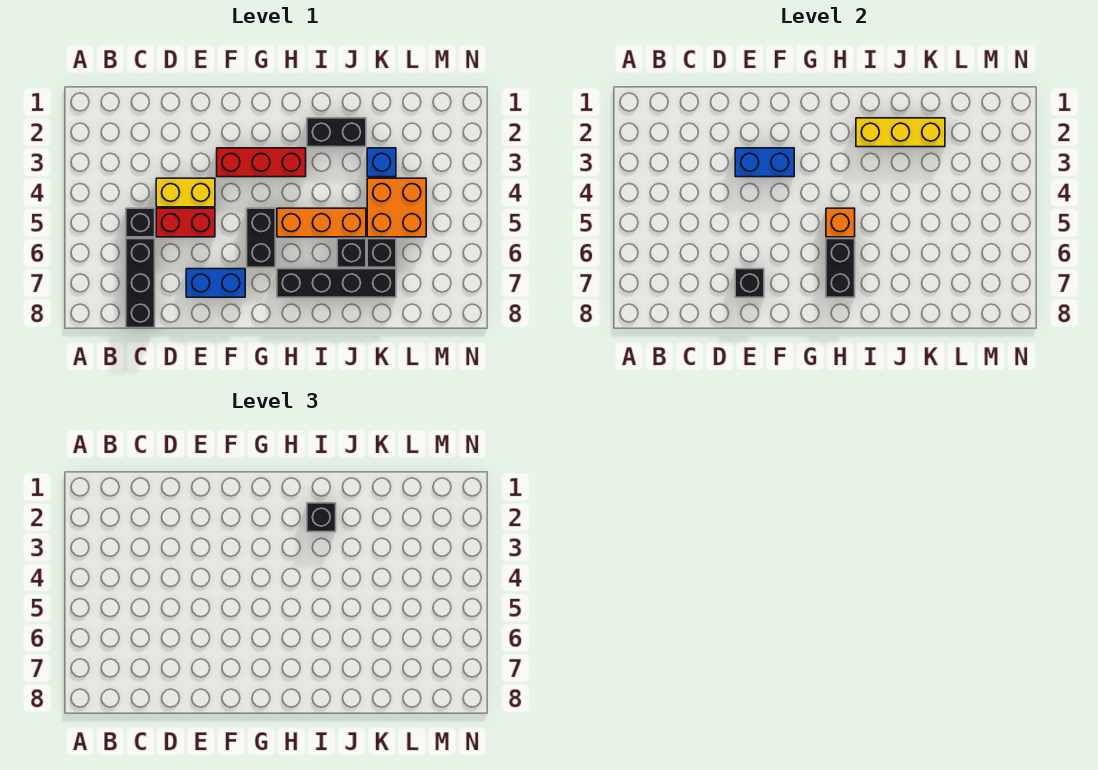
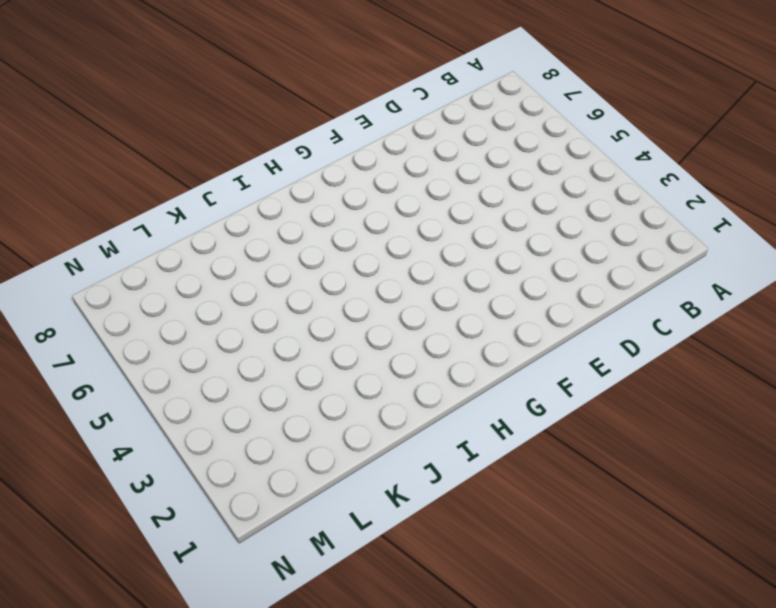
none -> black brick C5 level 1
none -> black brick C6:C8 level 1
none -> yellow brick D4:E4 level 1

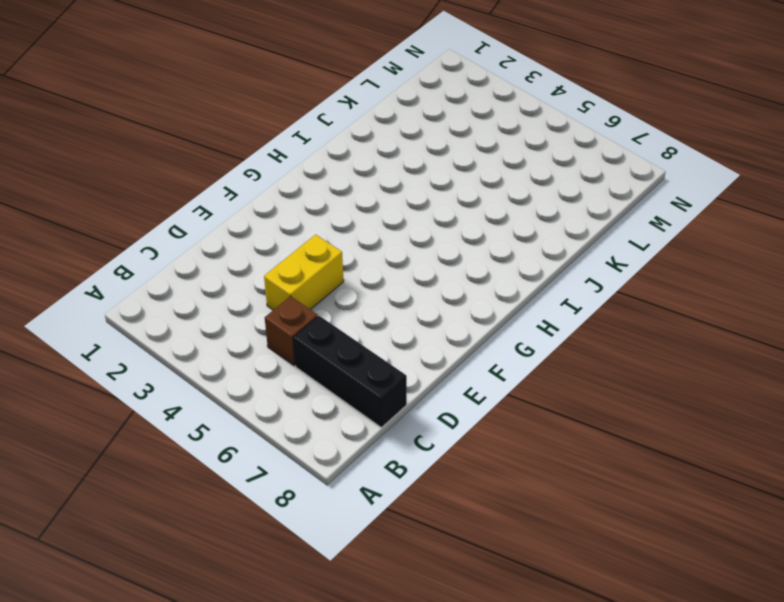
brown brick C5 level 1 -> black brick C5 level 1
none -> red brick D5:E5 level 1
none -> blue brick E7:F7 level 1
none -> red brick F3:H3 level 1

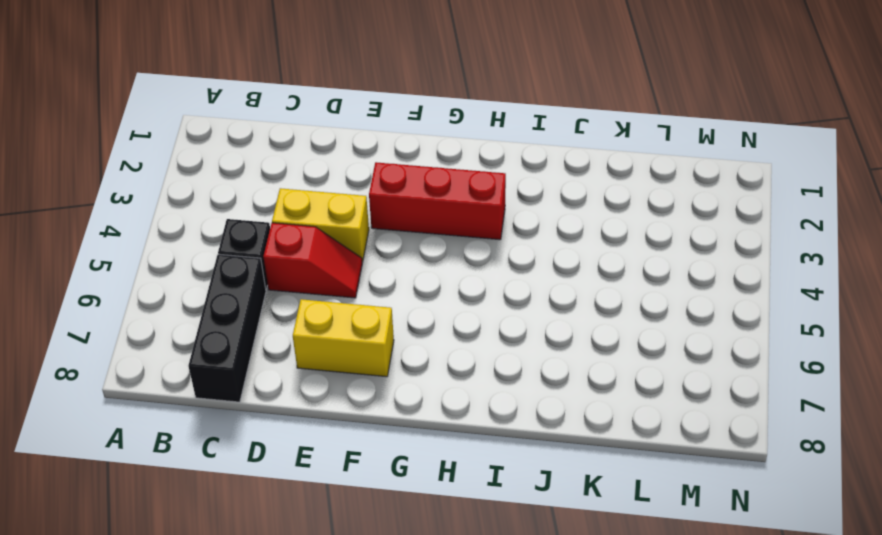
red slope D5:E5 level 1 top D -> red brick D5:E5 level 1
yellow brick E7:F7 level 1 -> blue brick E7:F7 level 1
none -> black brick G5:G6 level 1
none -> orange brick H5:J5 level 1
none -> black brick H7:K7 level 1

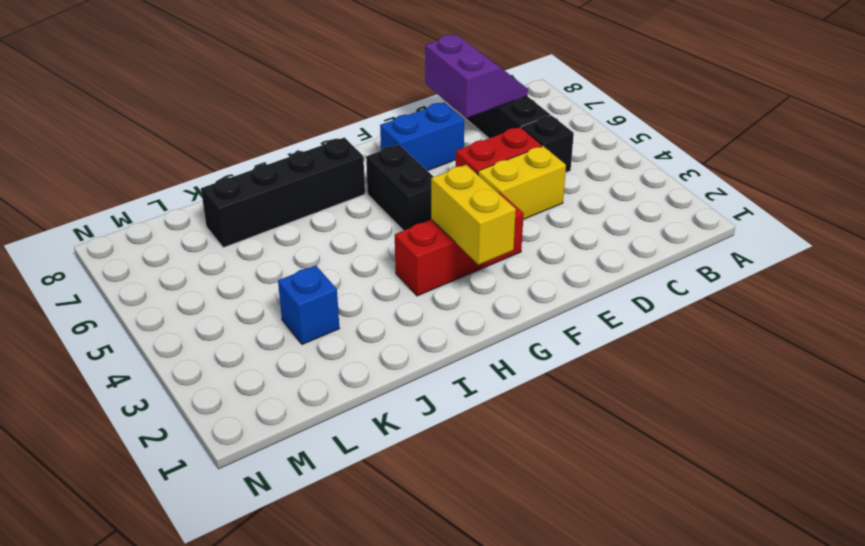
purple slope C7:D8 level 2 top D -> none
yellow brick G2:G3 level 2 -> none
none -> orange brick H5:J5 level 1
none -> black brick I2:J2 level 1
none -> black brick J6 level 1

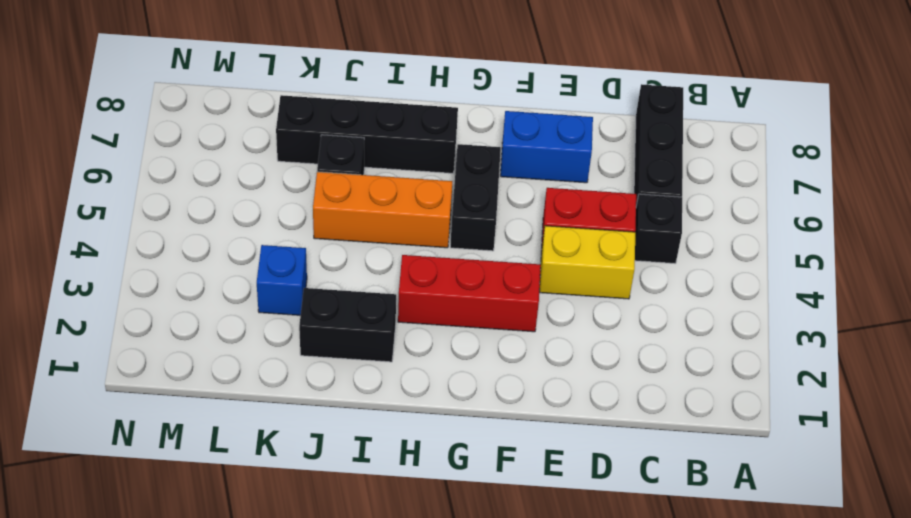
none -> orange brick K4:L5 level 1
none -> black brick K6 level 1
none -> blue brick E3:F3 level 2

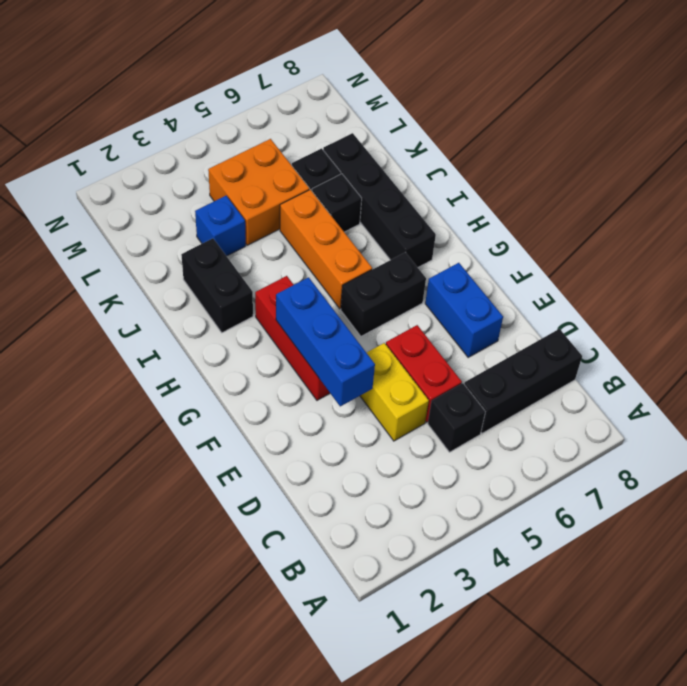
blue brick E3:G3 level 2 -> blue brick E3:F3 level 2
none -> black brick E7 level 2
none -> orange brick H5 level 2
none -> black brick H6:H7 level 2

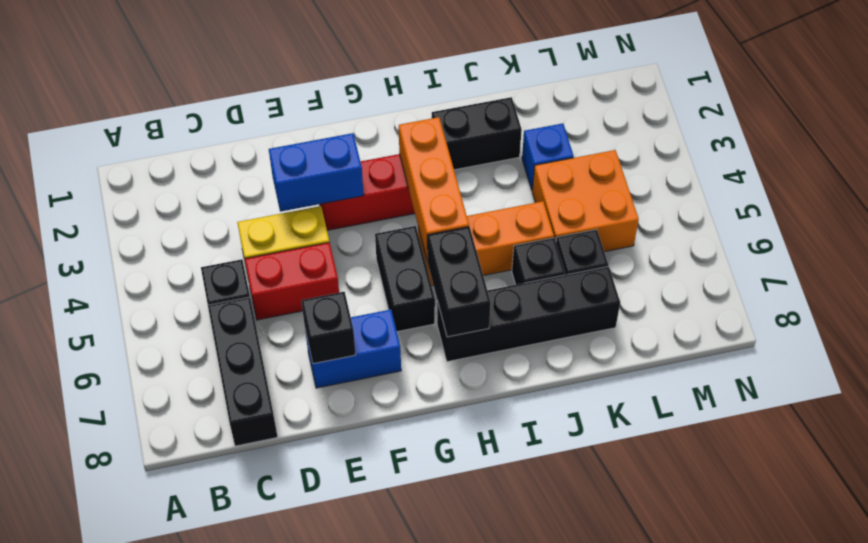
orange brick H3:H5 level 2 -> orange brick H5 level 2
none -> yellow brick I2:K2 level 2
none -> black brick I2 level 3

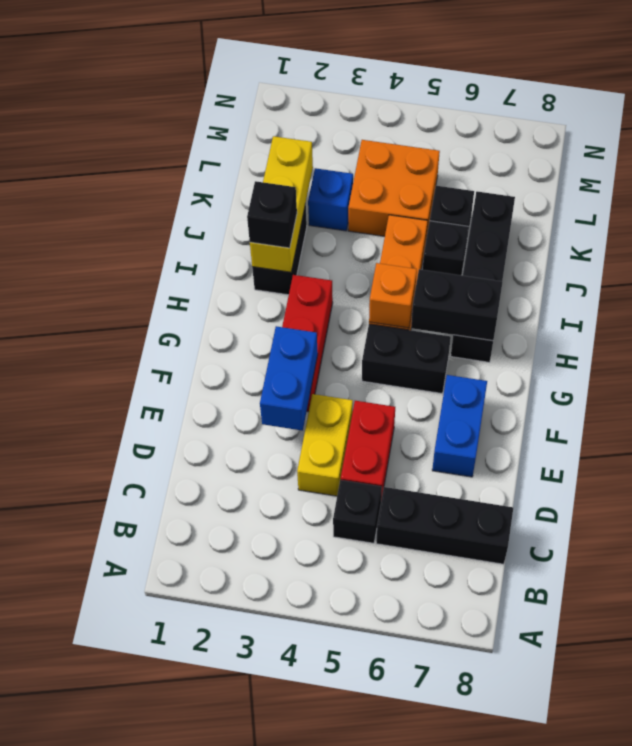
none -> black brick E7 level 2

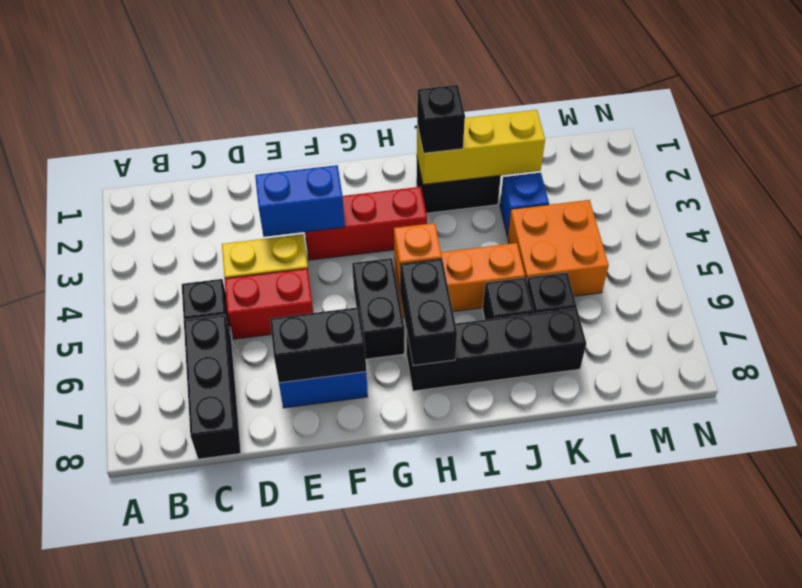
black brick E7:F7 level 2 -> black brick E7 level 2

